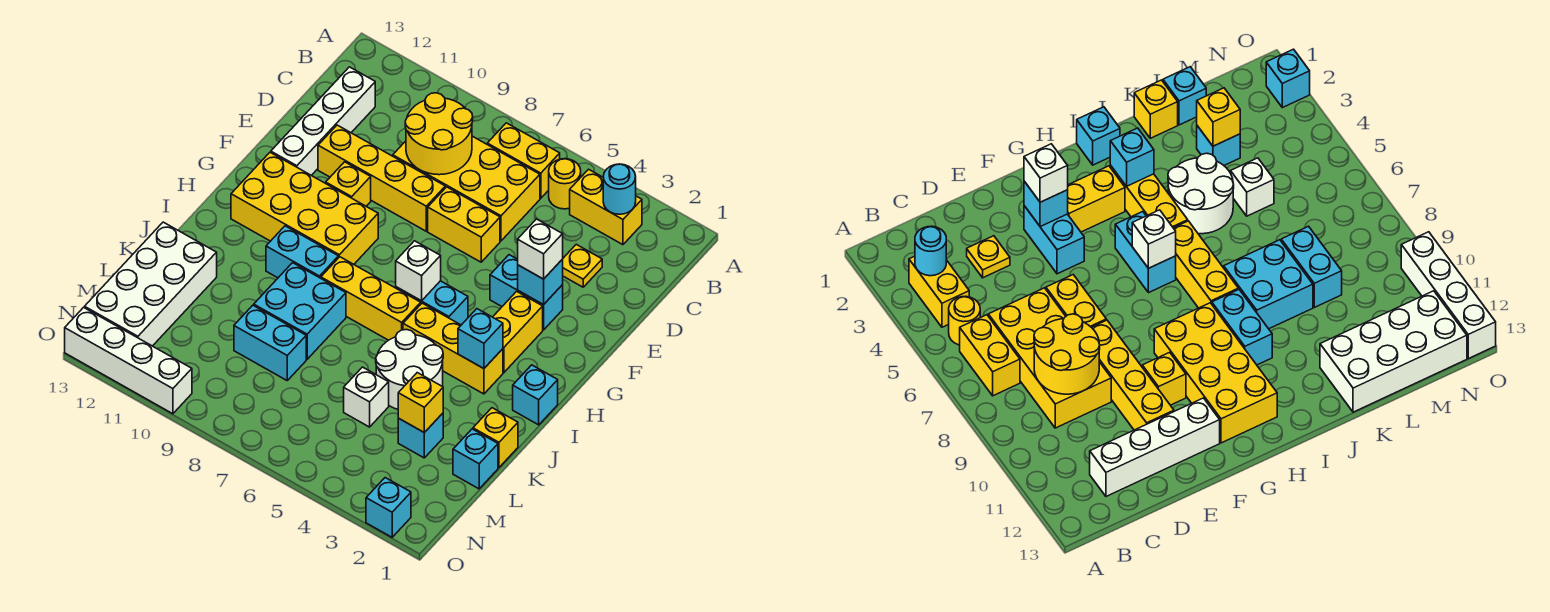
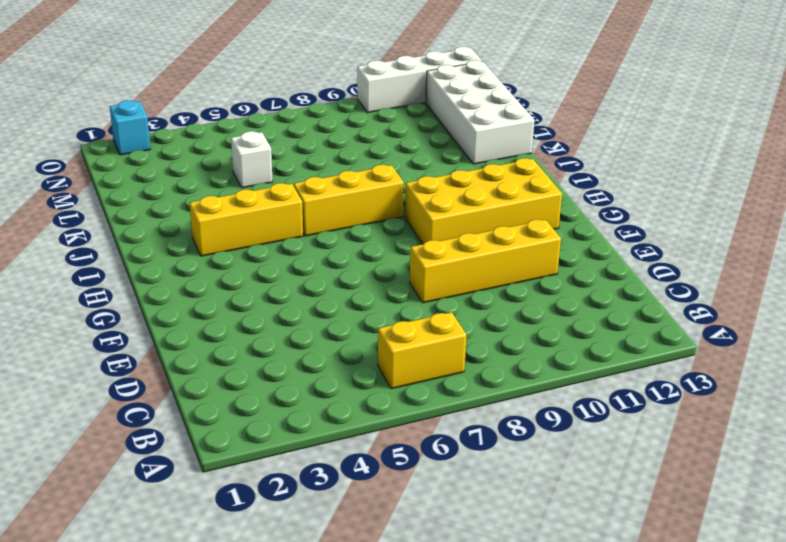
none -> yellow brick B3:B4 level 1
none -> yellow round brick B5 level 1
none -> yellow brick C6:D9 level 1
none -> white brick C12:F12 level 1

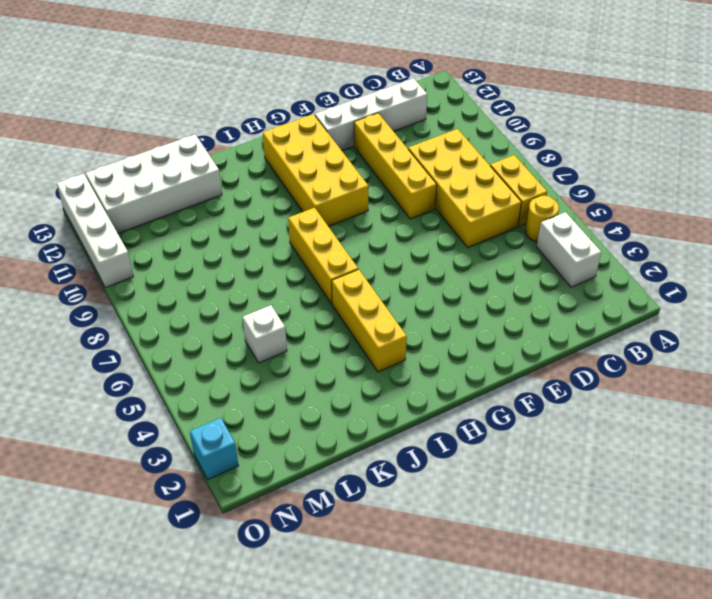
white brick B3:B4 level 1 -> yellow brick B3:B4 level 1
none -> yellow plate D3 level 1
none -> yellow brick E6:E7 level 1
none -> cyan brick F3:F4 level 1
none -> yellow brick F10 level 1

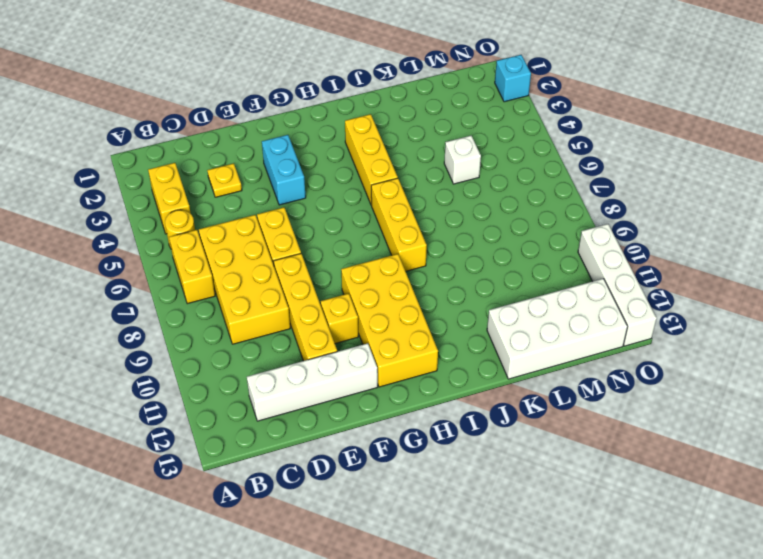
none -> yellow brick G3:H3 level 1
none -> cyan brick H5:H6 level 1
none -> cyan brick I1 level 1
none -> cyan brick I9:I10 level 1

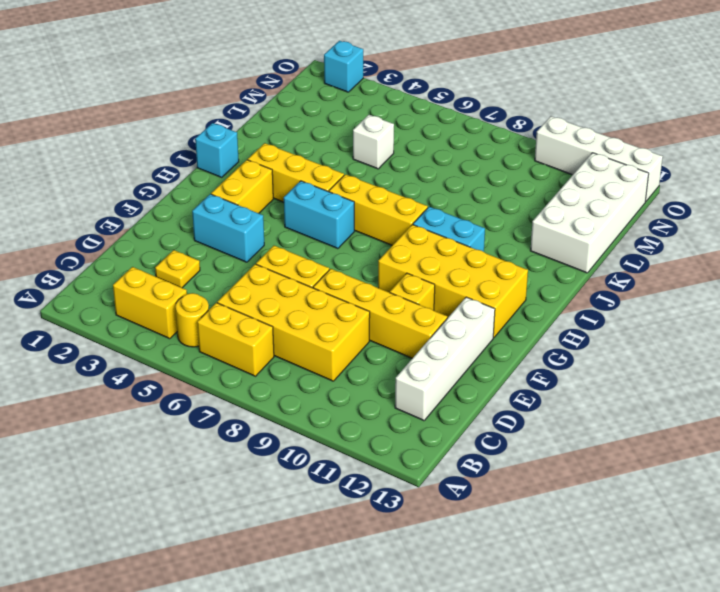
none -> white round brick J4:K5 level 1
none -> cyan brick J8:K9 level 1
none -> yellow brick K1 level 1
none -> cyan brick L1 level 1

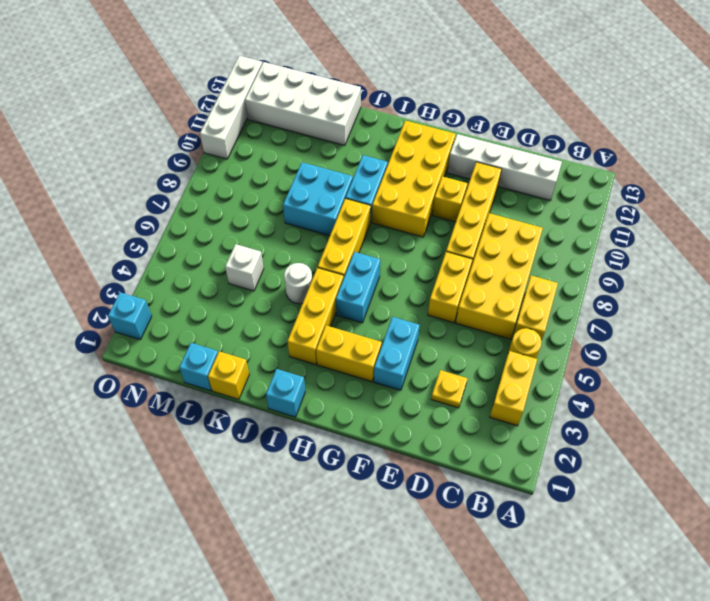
white round brick J5 level 1 -> white round brick J4:K5 level 1
none -> cyan brick L3 level 1
none -> cyan brick L8:L9 level 1
none -> cyan round brick B3 level 2
none -> yellow round brick C8:D9 level 2

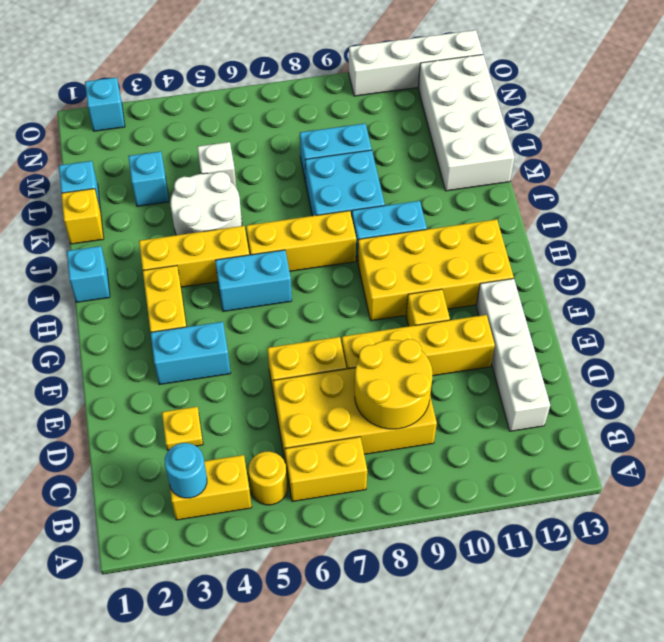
none -> cyan brick F3 level 2
none -> white brick H6 level 2
none -> cyan brick I3 level 2
none -> yellow brick L3 level 2

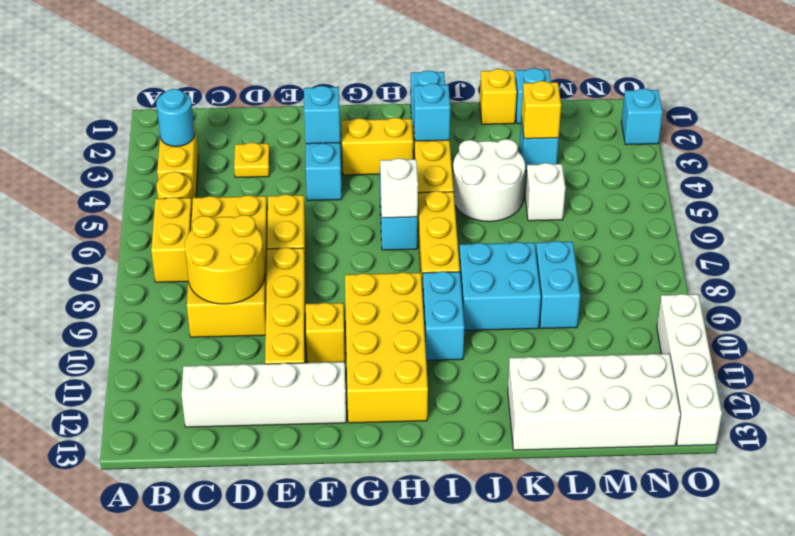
none -> white brick F3 level 3

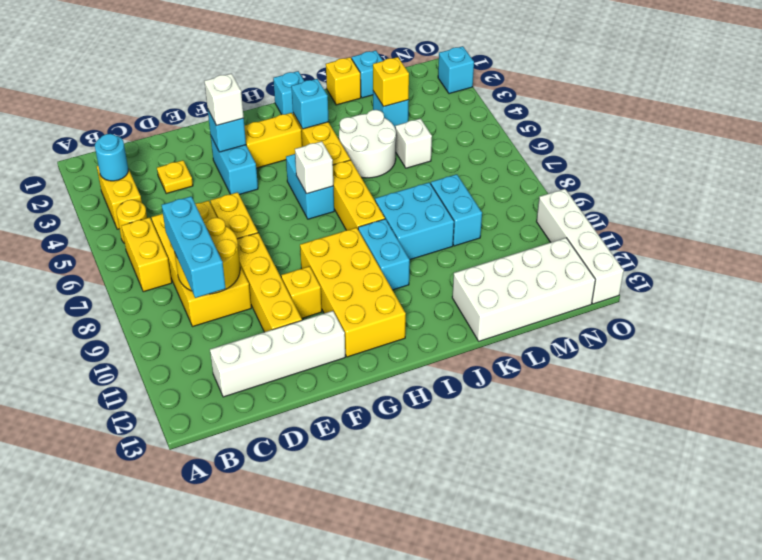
cyan brick C8:C10 level 3 -> none

